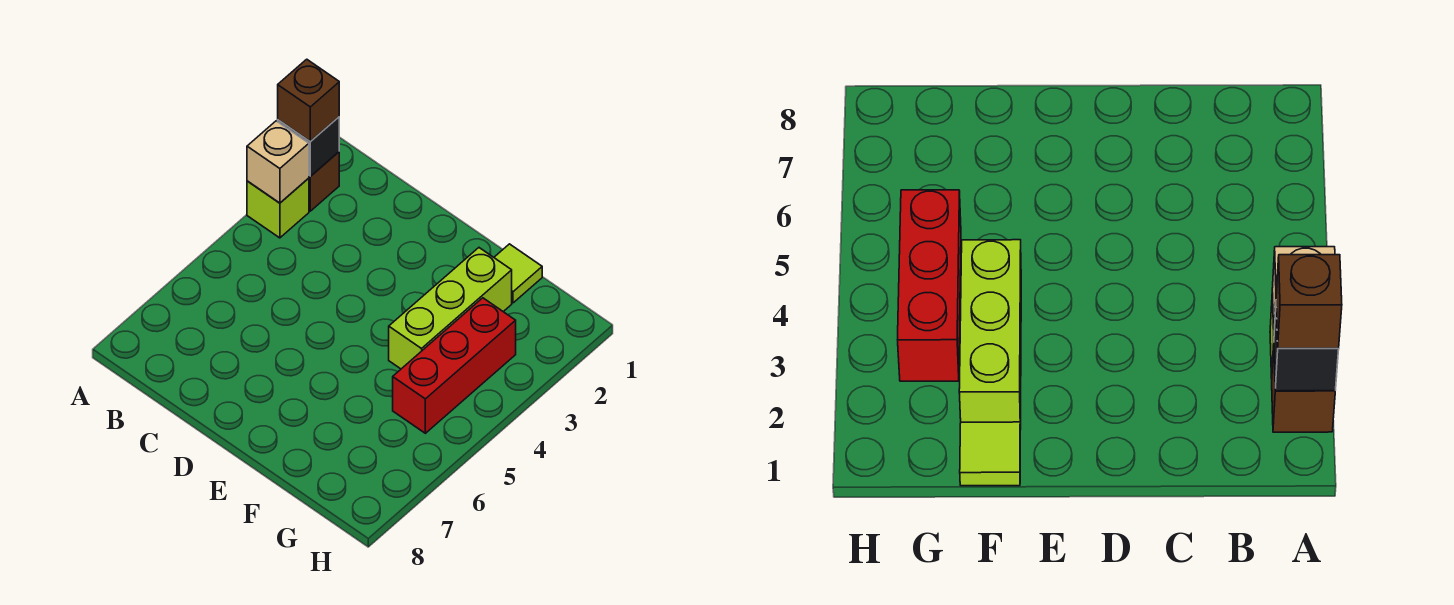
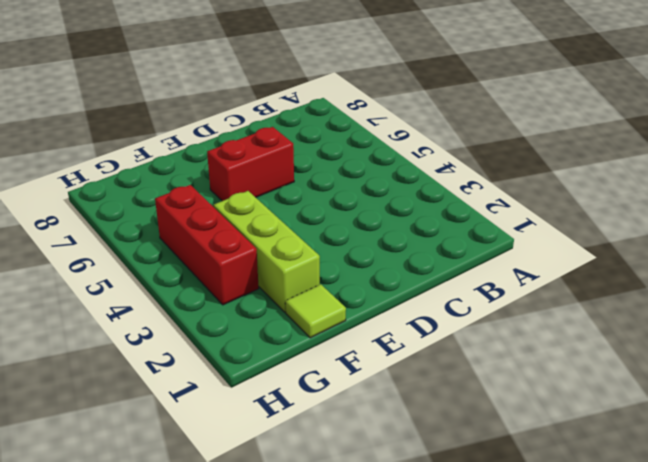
red brick D6:E6 level 1 -> none
none -> brown brick A2 level 1
none -> lime brick A3 level 1

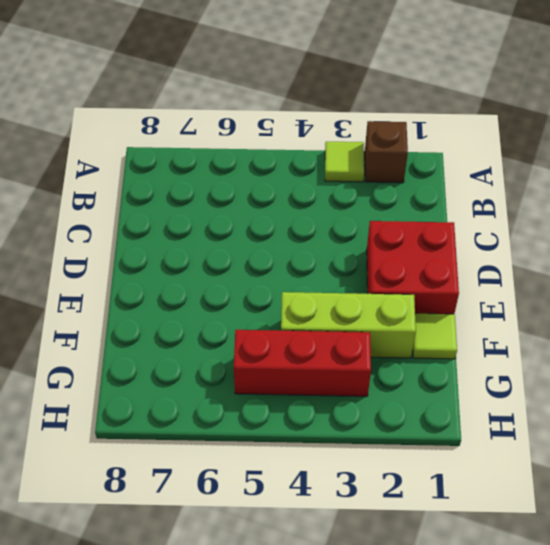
lime tile A3 level 1 -> lime brick A3 level 1
red brick D1:E2 level 1 -> none
none -> black brick A2 level 2
none -> tan brick A3 level 2

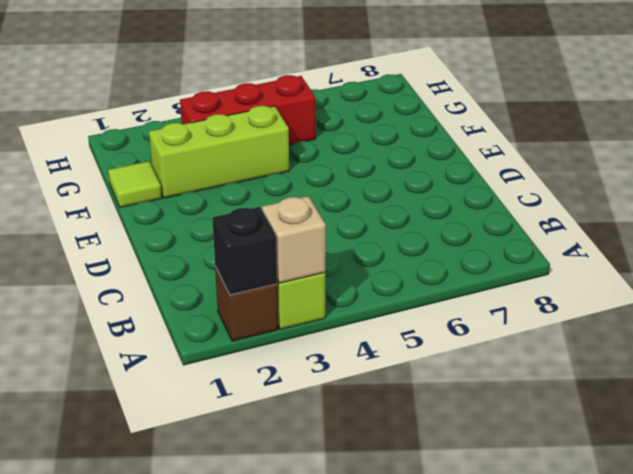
none -> brown brick A2 level 3

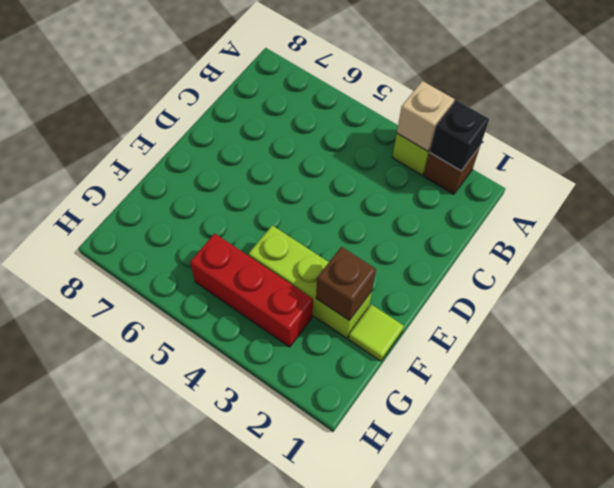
brown brick F2 level 2 -> brown brick A2 level 3

